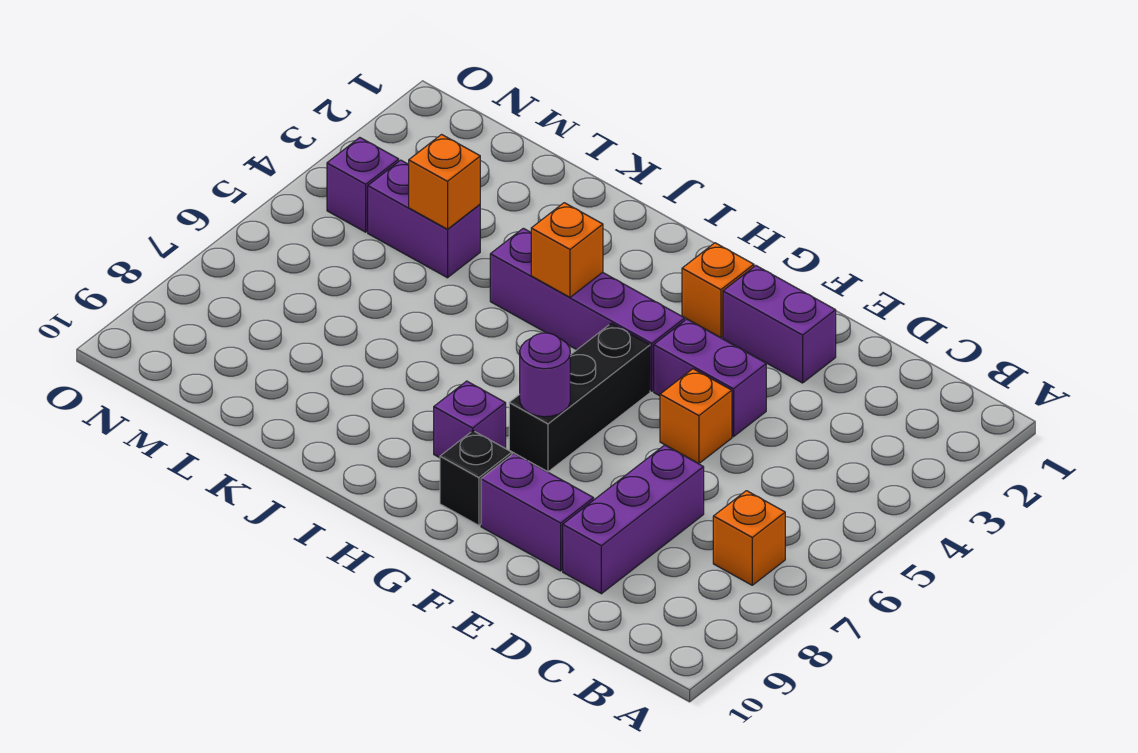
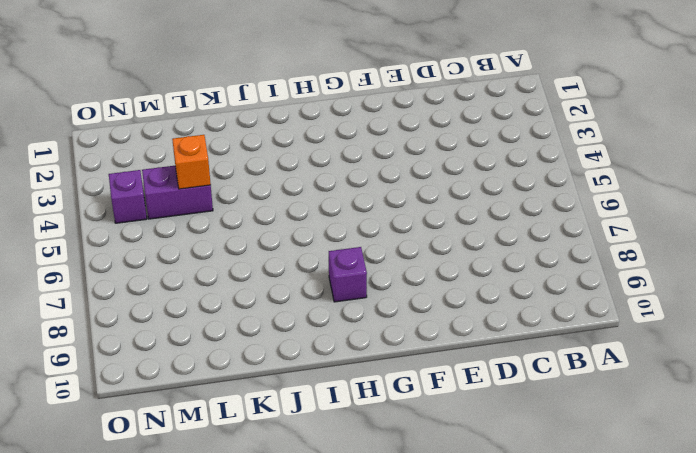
none -> orange brick B7 level 1
none -> purple brick D7:D9 level 1
none -> purple brick E2:F2 level 1

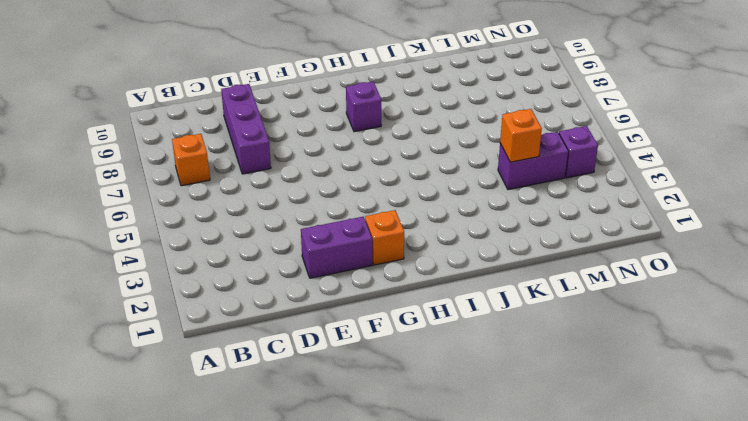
none -> purple brick E4:F4 level 1
none -> orange brick E5 level 1
none -> purple brick E9:F9 level 1

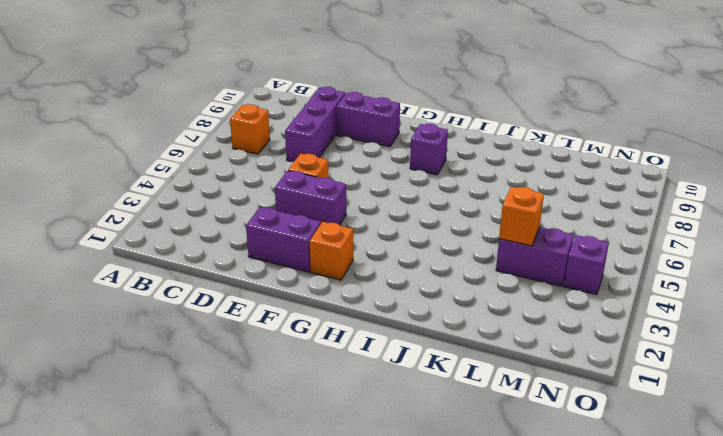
none -> purple brick G4:J4 level 1
none -> black brick G5:G7 level 1
none -> black brick G9 level 1

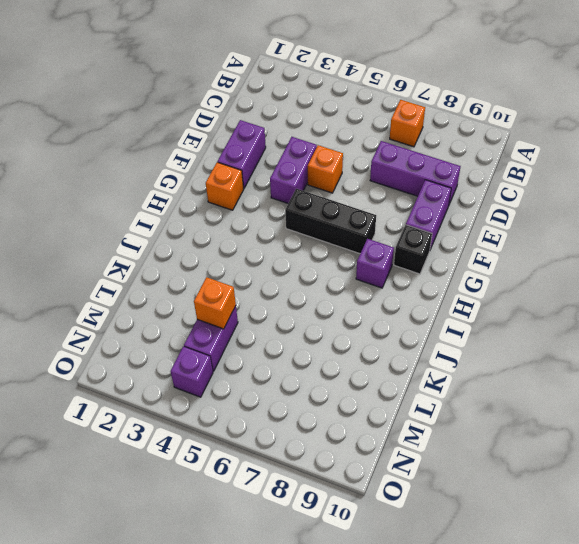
none -> purple brick G4:J4 level 1
none -> purple round brick G7 level 2
none -> orange brick I4 level 2

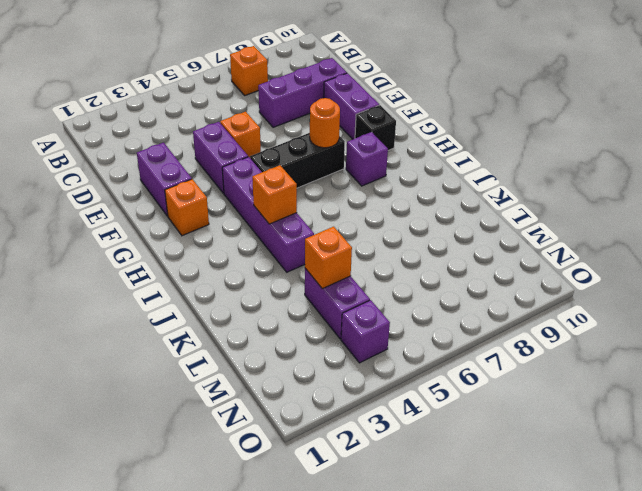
orange round brick G7 level 2 -> purple round brick G7 level 2

